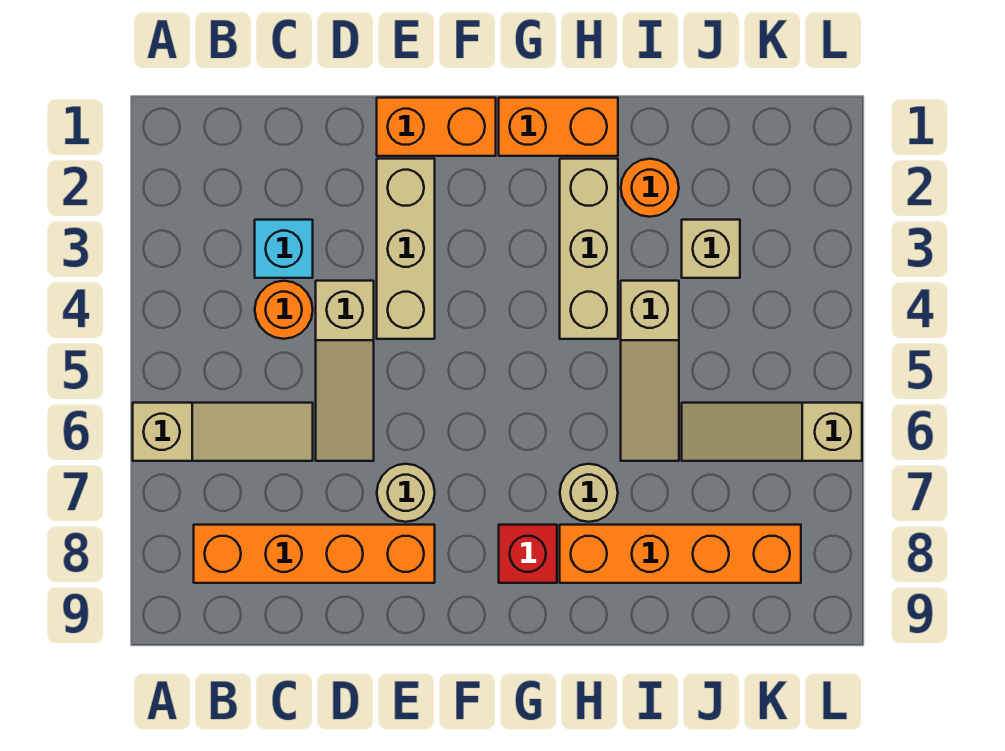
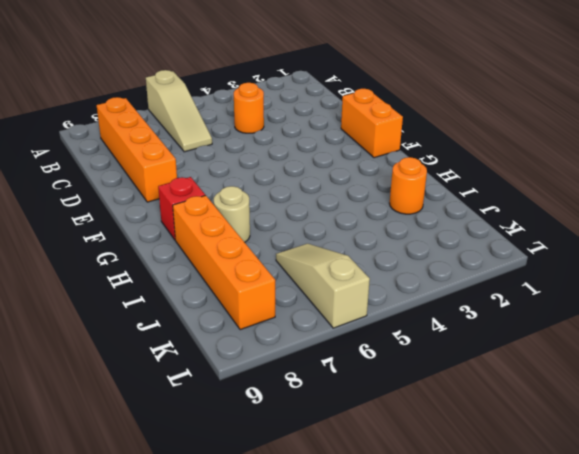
none -> cyan brick C3 level 1
none -> tan slope D4:D6 level 1 top 4
none -> tan brick E2:E4 level 1

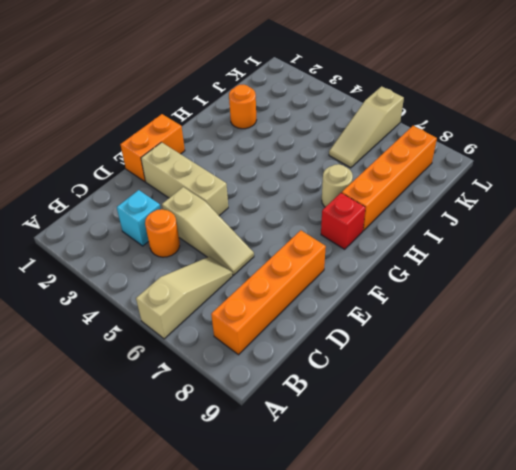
none -> tan round brick E7 level 1
none -> orange brick G1:H1 level 1
none -> tan brick H2:H4 level 1

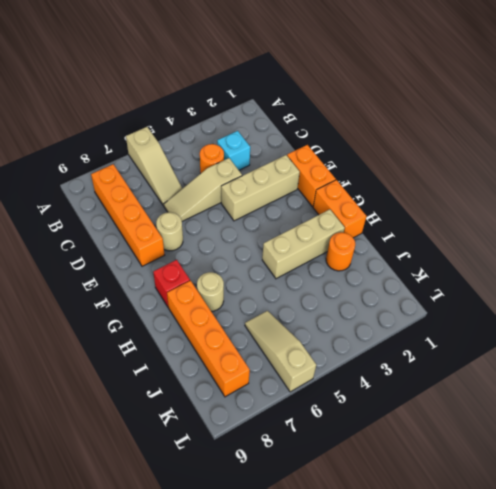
none -> tan slope I4:I6 level 1 top 4
none -> tan brick J3 level 1

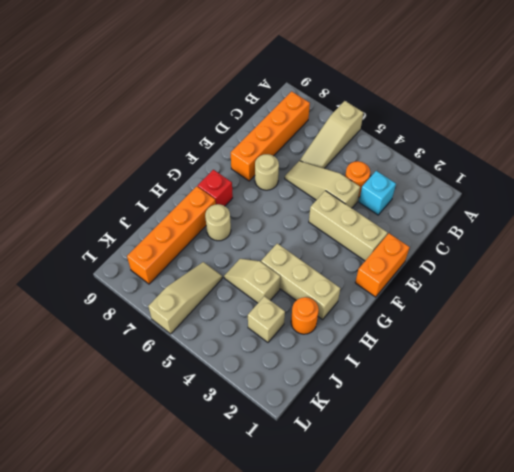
tan slope I4:I5 level 1 top 4 -> tan slope I4:I6 level 1 top 4
none -> orange brick G1:H1 level 1

